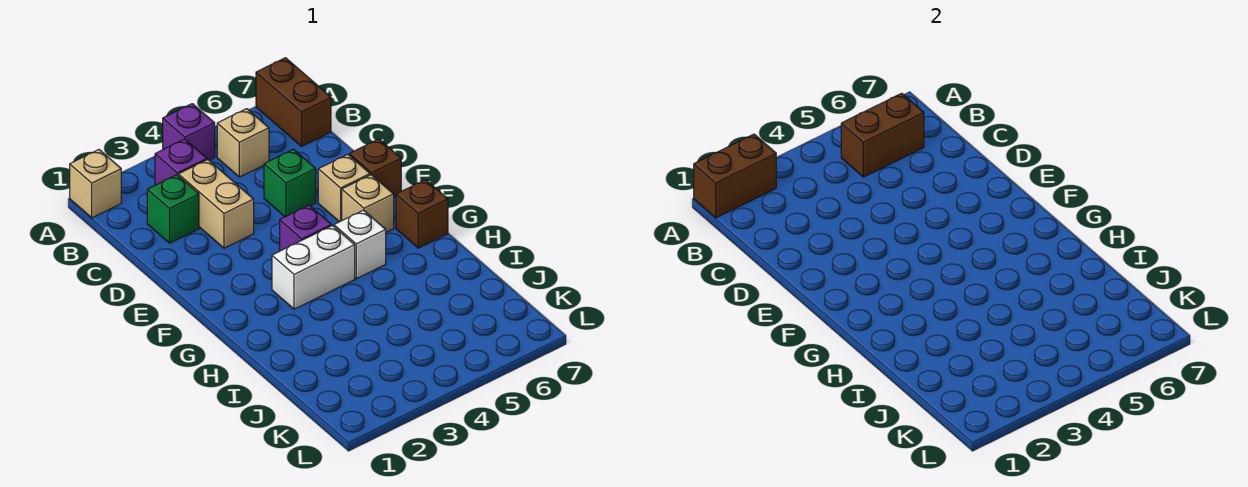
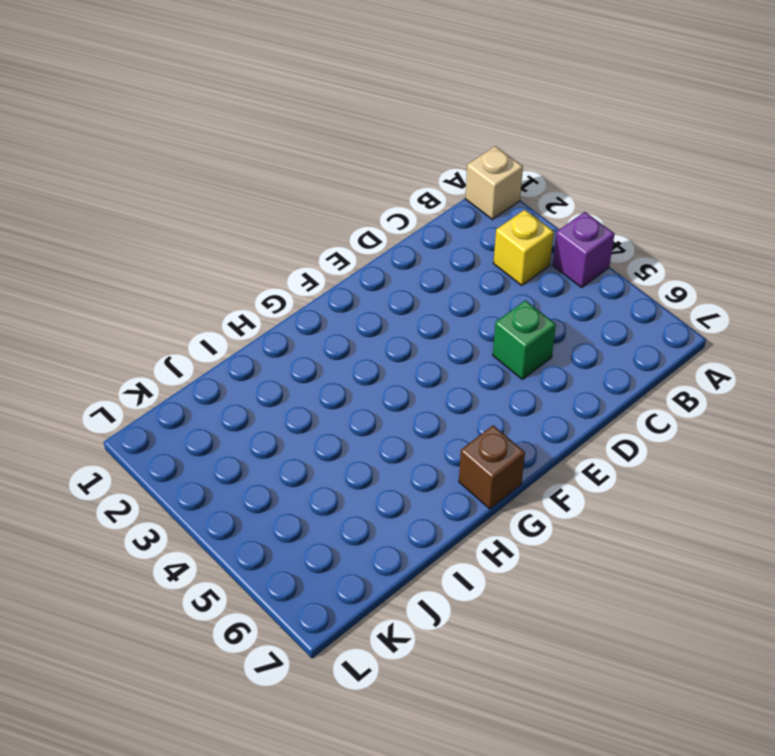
yellow brick B3 level 1 -> purple brick B3 level 1
none -> brown brick A7:B7 level 1
none -> tan brick B5 level 1
none -> green brick C2 level 1

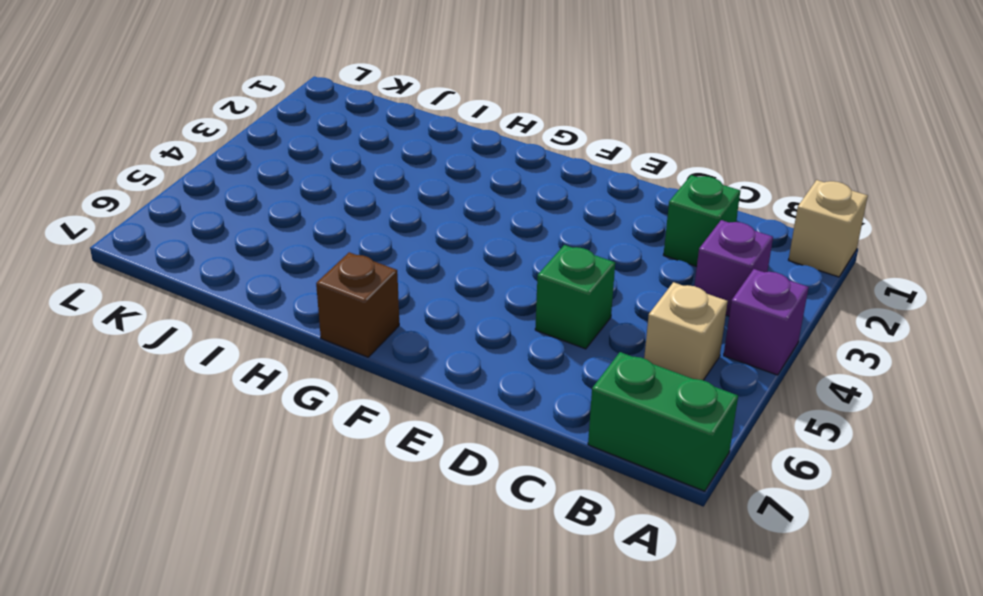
green brick A7:B7 level 1 -> brown brick A7:B7 level 1
none -> tan brick C3:D3 level 1
none -> tan brick E6 level 1
none -> brown brick E7 level 1

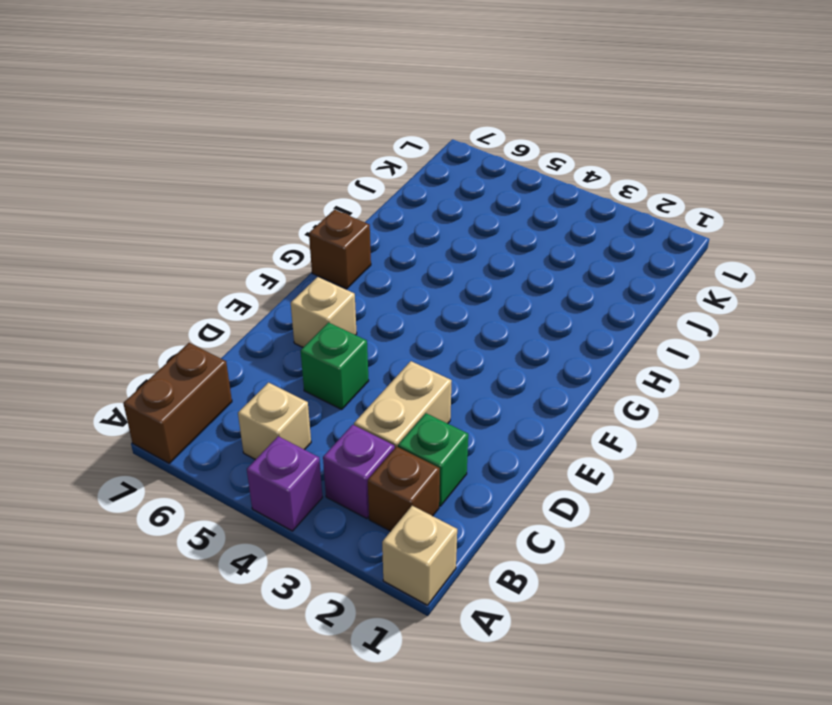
brown brick B2 level 1 -> brown brick E7 level 1
none -> purple brick F4 level 1
none -> tan brick F6 level 1
none -> white brick G3:G4 level 1

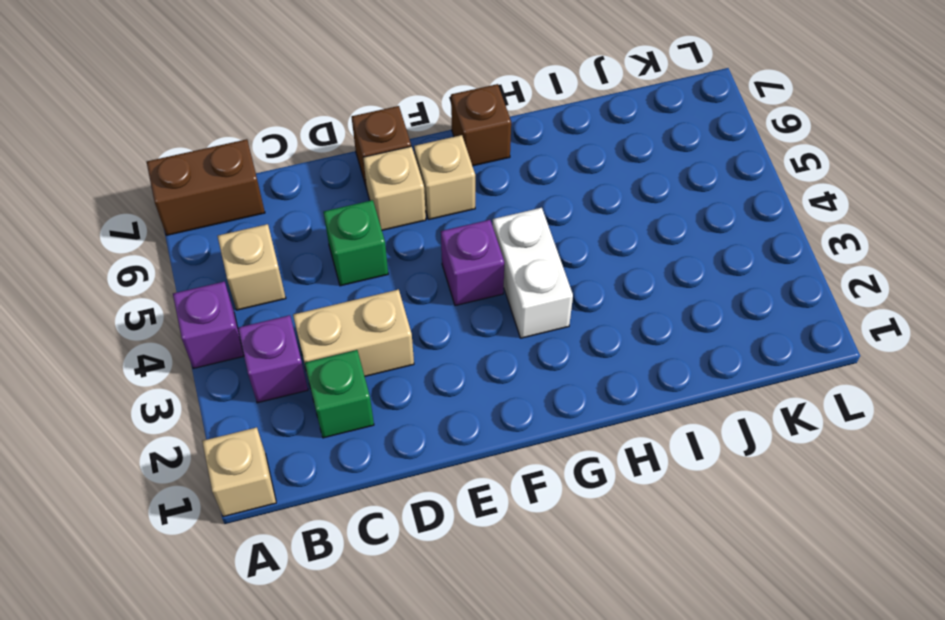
none -> white brick G5 level 1
none -> brown brick A1:A2 level 2
none -> brown brick B5:B6 level 2

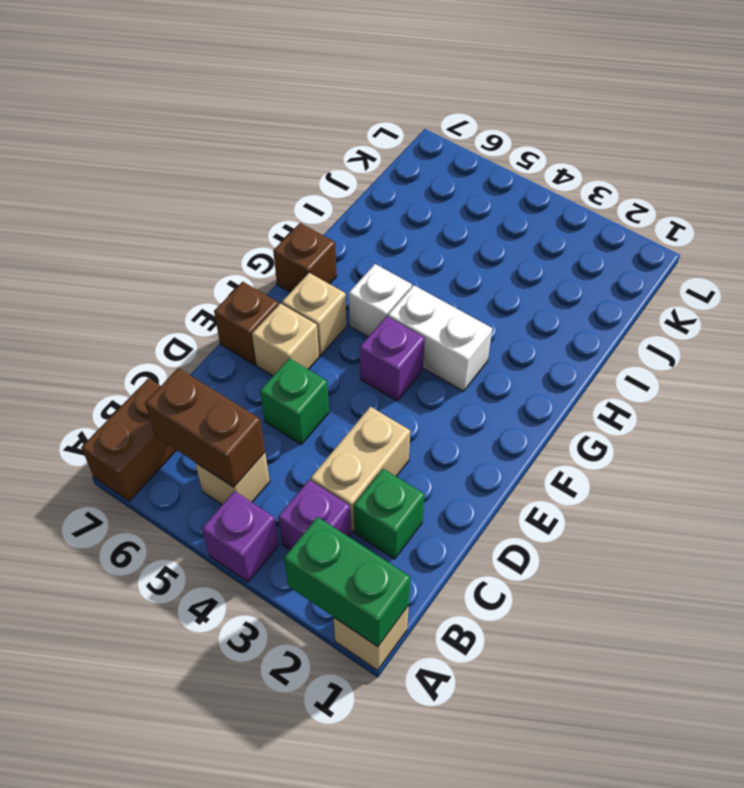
green brick A1:A2 level 2 -> brown brick A1:A2 level 2

